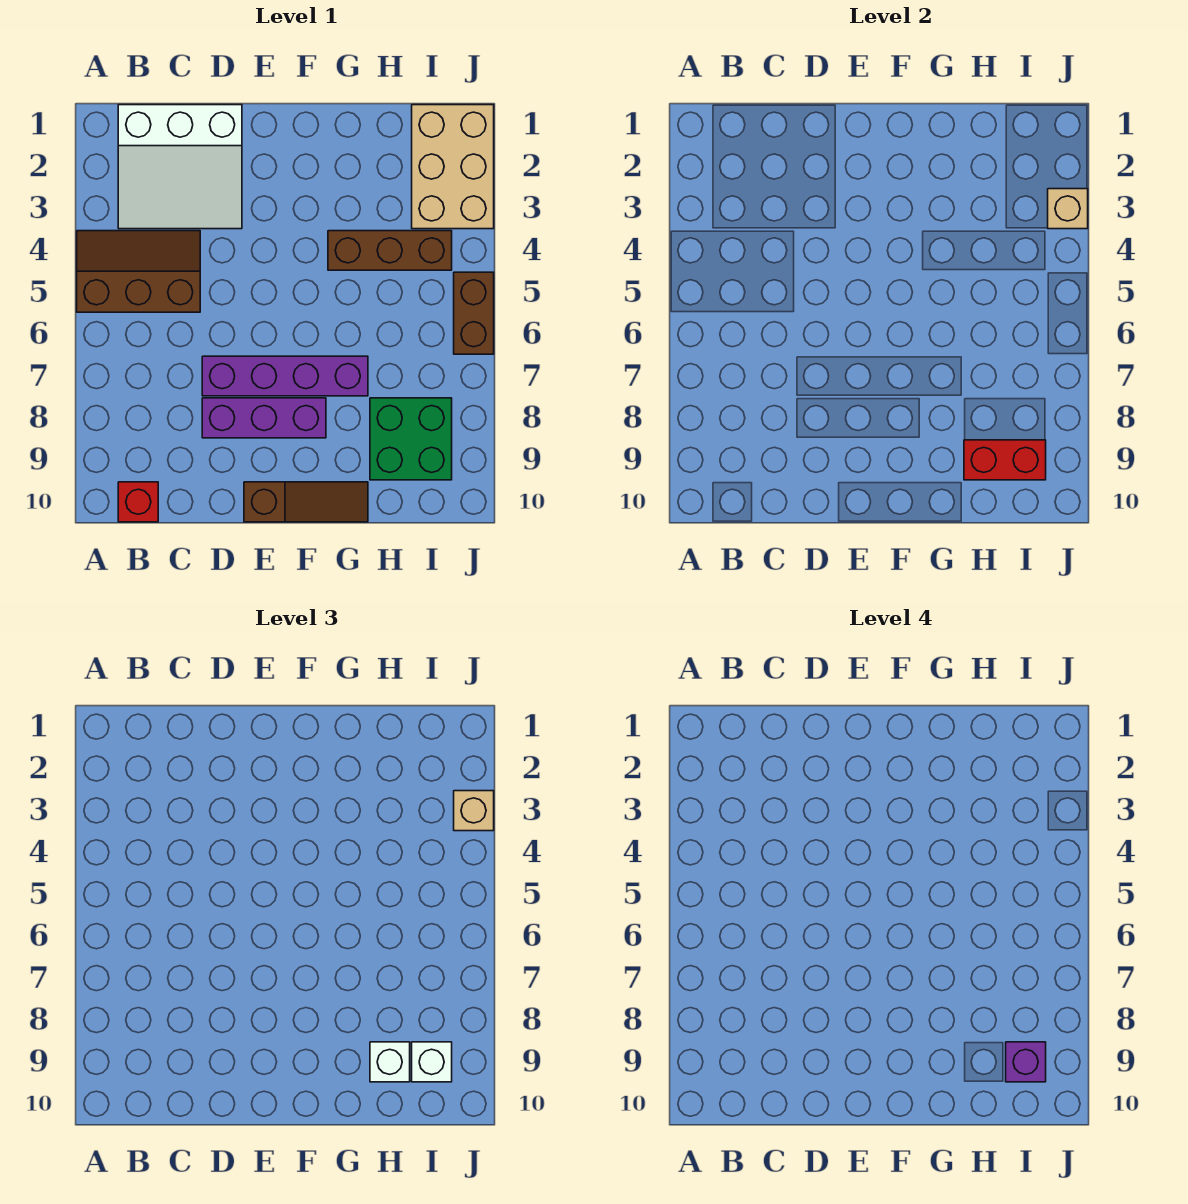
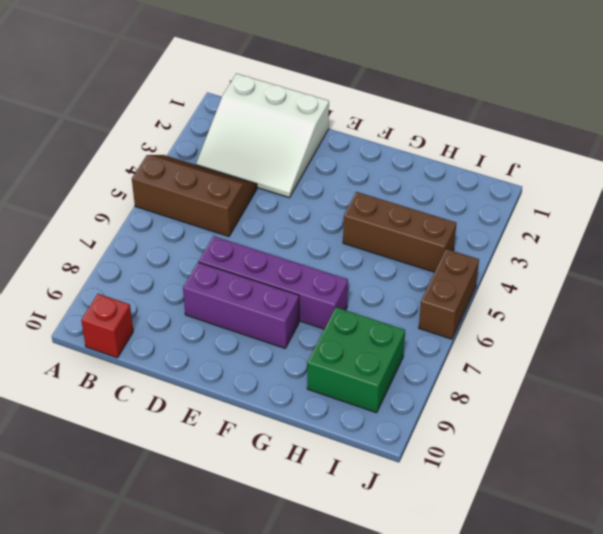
none -> brown slope E10:G10 level 1 top E
none -> tan brick I1:J3 level 1
none -> red brick H9:I9 level 2

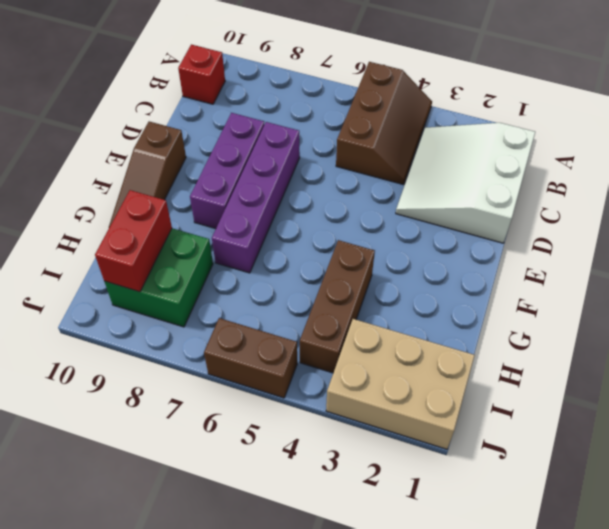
none -> tan brick J3 level 2
none -> white brick H9 level 3
none -> white brick I9 level 3

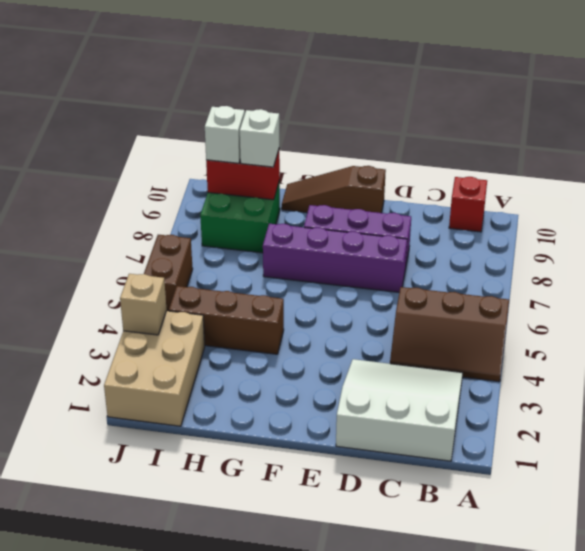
none -> tan brick J3 level 3
none -> purple brick I9 level 4

